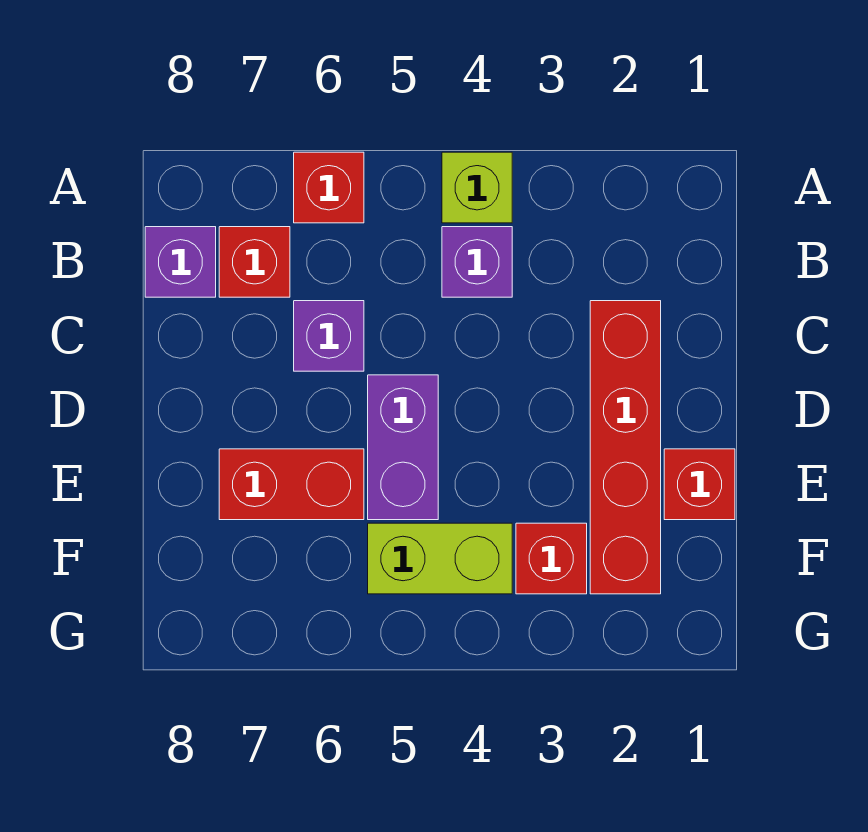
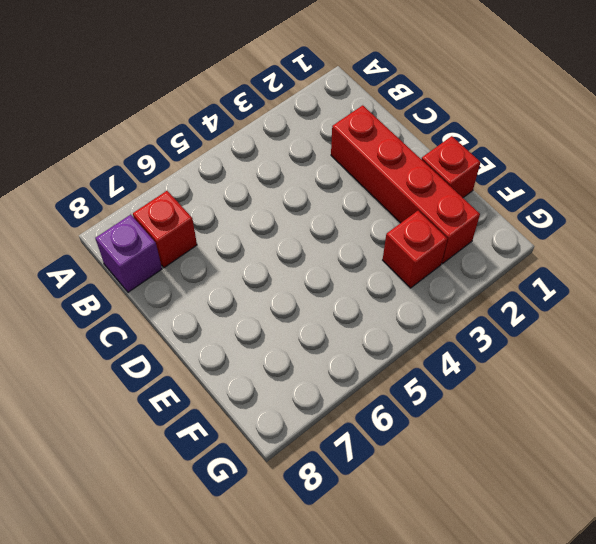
none -> lime brick A4 level 1
none -> red brick A6 level 1
none -> purple brick B4 level 1

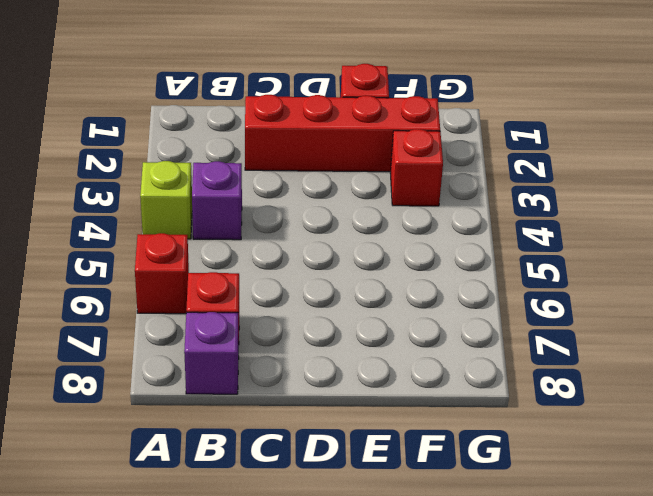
none -> purple brick C6 level 1
none -> purple brick D5:E5 level 1
none -> red brick E6:E7 level 1

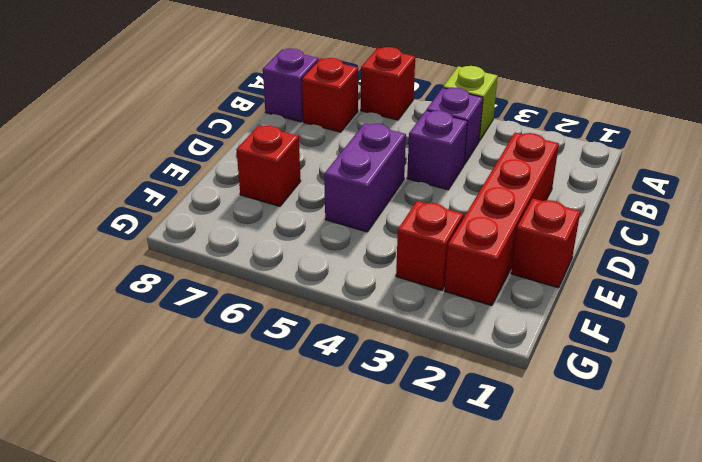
purple brick C4 level 1 -> purple brick C6 level 1
red brick E7 level 1 -> red brick E6:E7 level 1
none -> lime brick F4:F5 level 1

